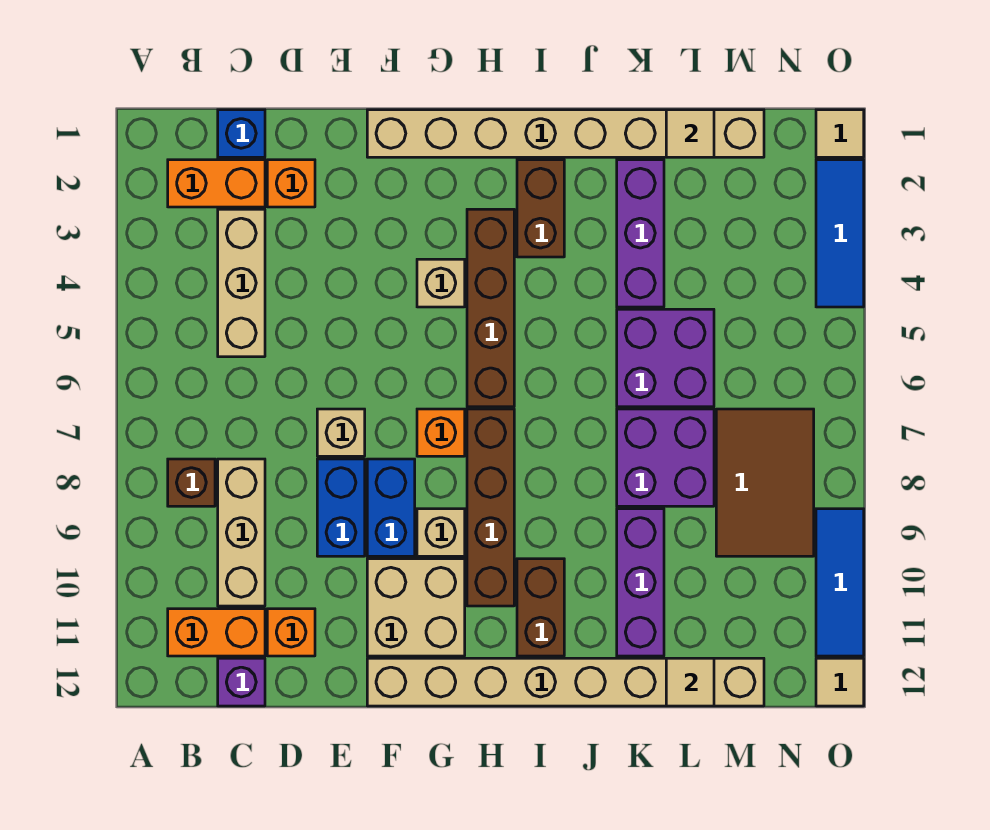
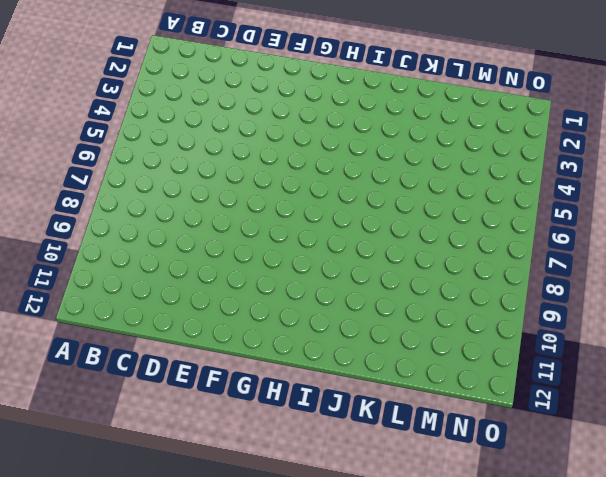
none -> orange brick B2:C2 level 1
none -> brown brick B8 level 1
none -> orange brick B11:C11 level 1
none -> blue brick C1 level 1

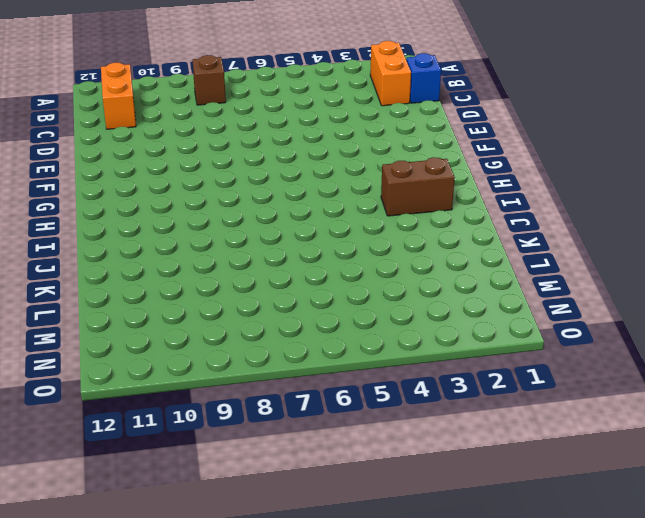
none -> tan brick C3:C5 level 1
none -> tan brick C8:C10 level 1
none -> purple brick C12 level 1
none -> orange brick D2 level 1

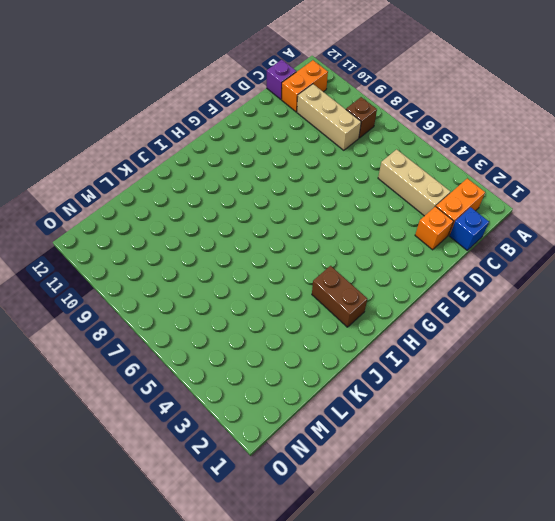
none -> orange brick D11 level 1
none -> tan brick E7 level 1
none -> blue brick E8:E9 level 1
none -> tan brick F1:M1 level 1

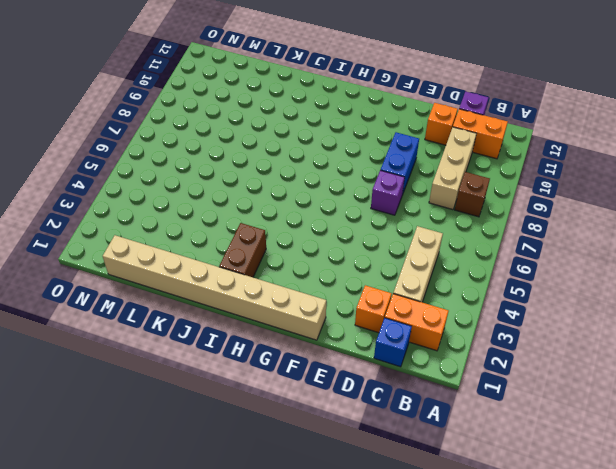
purple brick E7 level 1 -> tan brick E7 level 1
none -> blue brick F8:F9 level 1
none -> tan brick F10:G11 level 1
none -> tan brick F12:M12 level 1
none -> tan brick G4 level 1

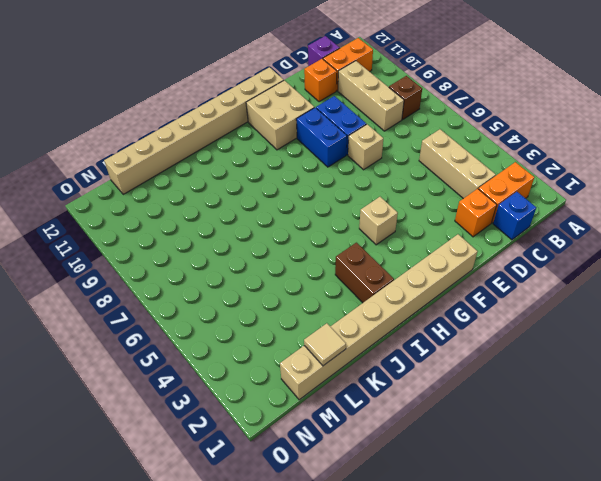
none -> orange brick G7 level 1
none -> tan brick G9 level 1
none -> brown brick H3:H6 level 1
none -> brown brick H7:H10 level 1

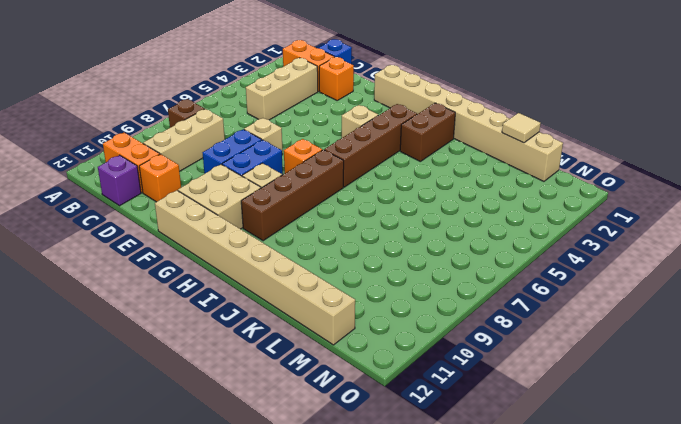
none -> brown brick I10:I11 level 1
none -> purple brick K2:K4 level 1
none -> purple brick K5:L6 level 1
none -> purple brick K7:L8 level 1

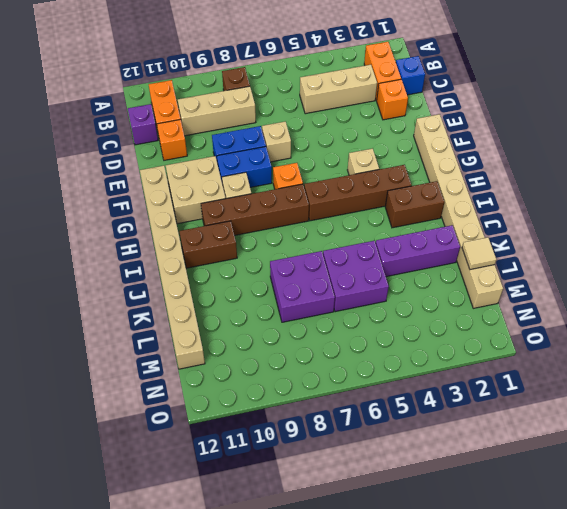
none -> purple brick K9:K11 level 1
none -> brown tile M7:N9 level 1
none -> tan tile O1 level 1
none -> blue tile O2:O4 level 1

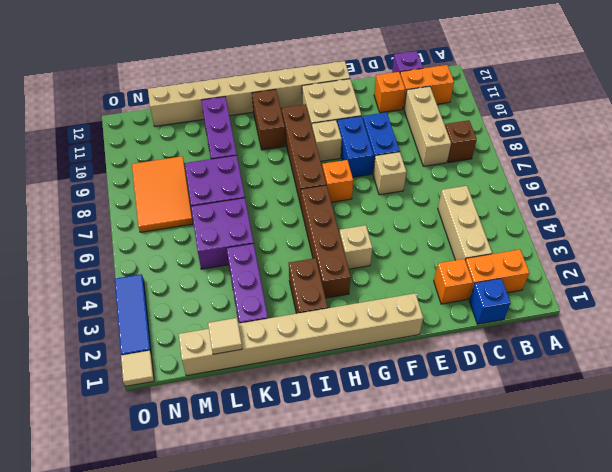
orange tile M7:N9 level 1 -> brown tile M7:N9 level 1
none -> blue tile O9:O11 level 1
none -> tan tile O12 level 1
none -> tan tile L12 level 2

